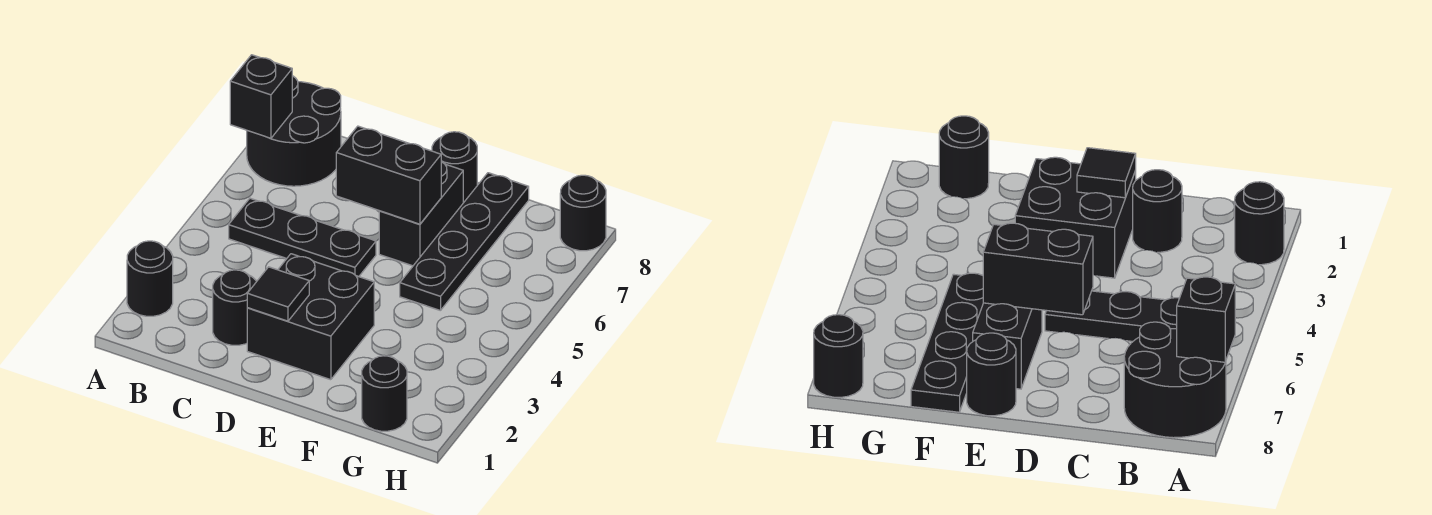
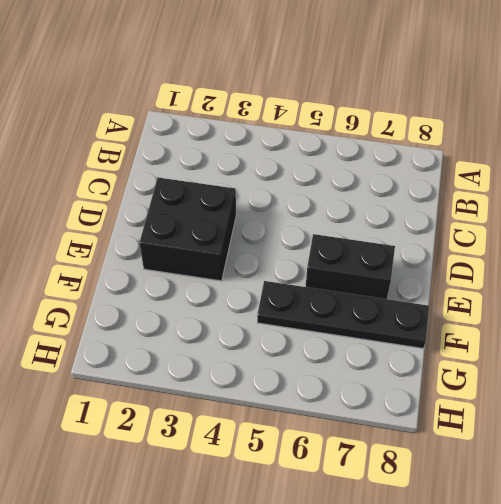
none -> black round brick A2 level 1
none -> black round brick A7:B8 level 1
none -> black plate B5:D5 level 1

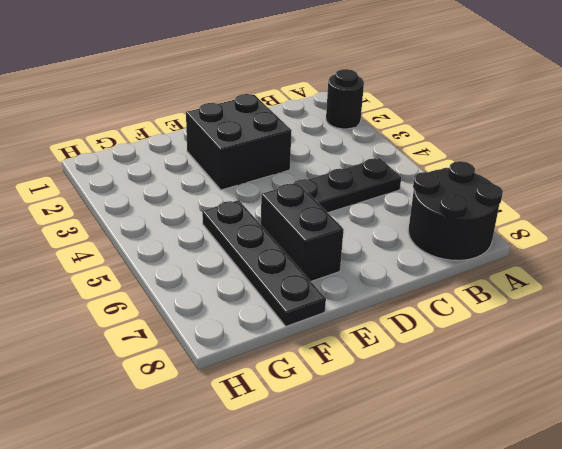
none -> black round brick C2 level 1
none -> black round brick E8 level 1
none -> black round brick G1 level 1

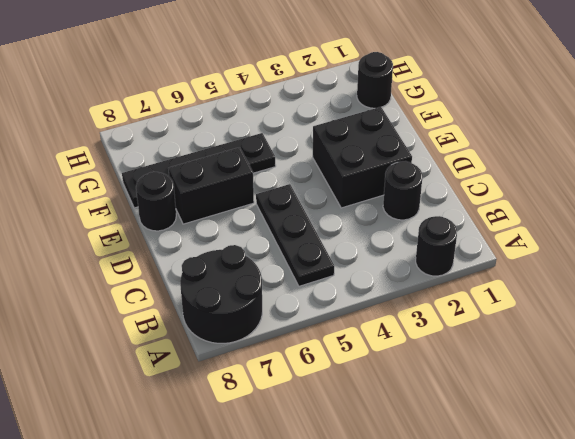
none -> black round brick H8 level 1
none -> black brick A7 level 2
none -> black tile D2 level 2

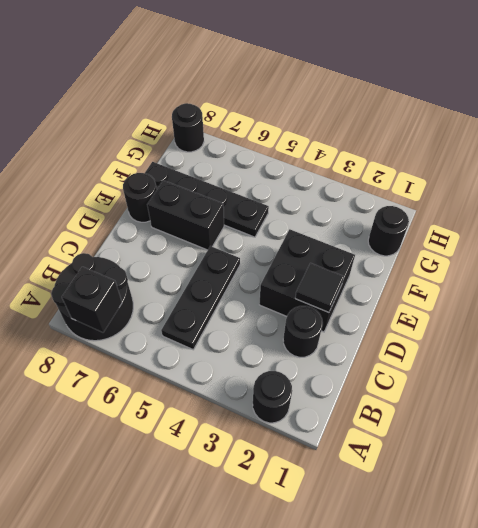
none -> black brick D6:E6 level 2

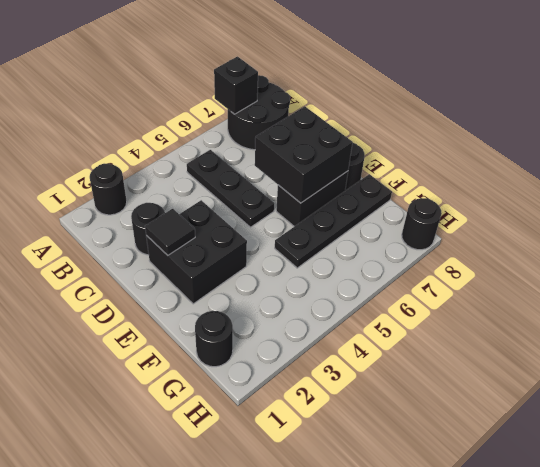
black brick D6:E7 level 2 -> black brick D6:E6 level 2

